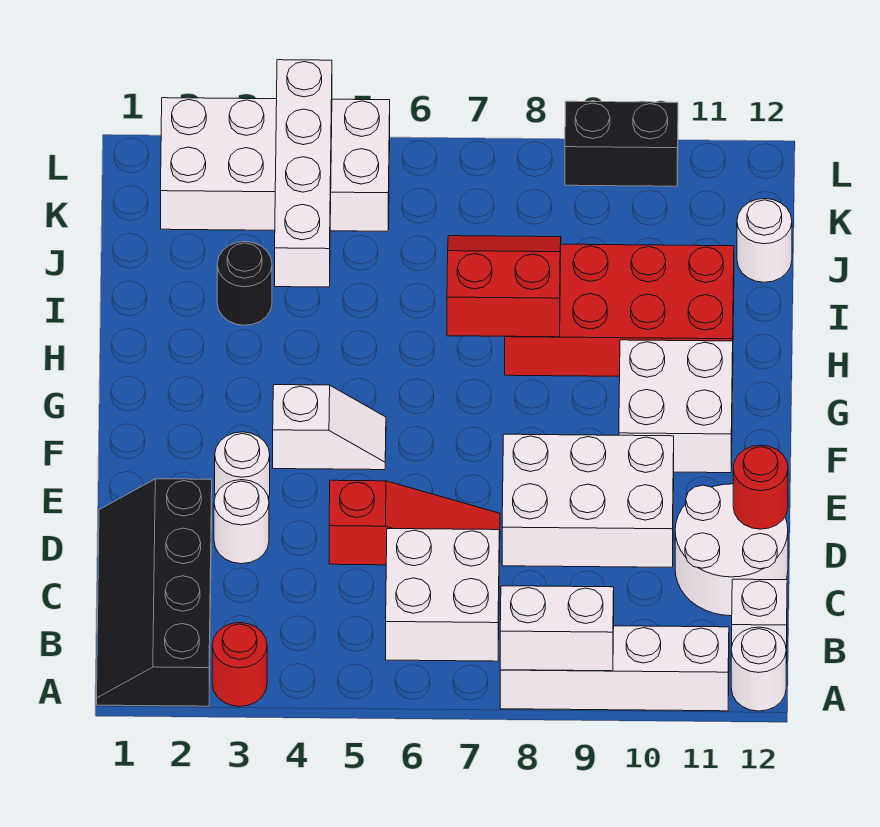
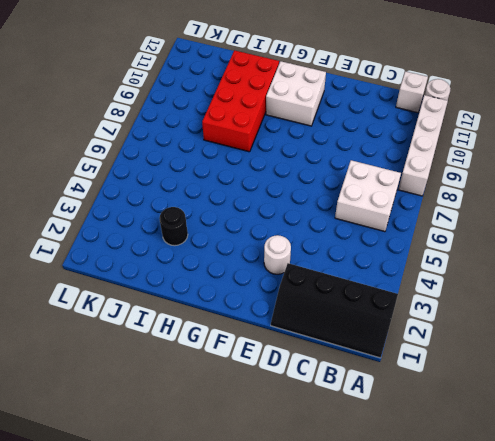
none -> red round brick A3 level 1
none -> white round brick C11:D12 level 1
none -> white round brick D3 level 1

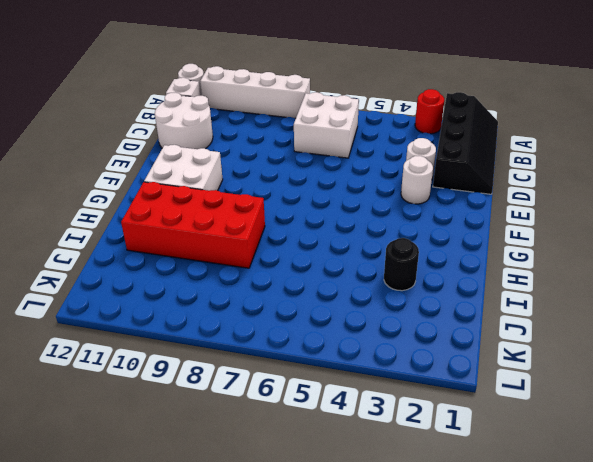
none -> red slope D5:D7 level 1 top 5
none -> white brick D8:E10 level 1
none -> white slope F4:F5 level 1 top 4

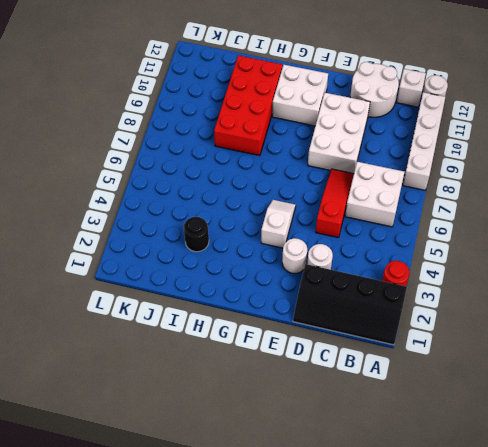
none -> white round brick J12 level 1
none -> white brick K2:L5 level 1
none -> black brick L9:L10 level 1

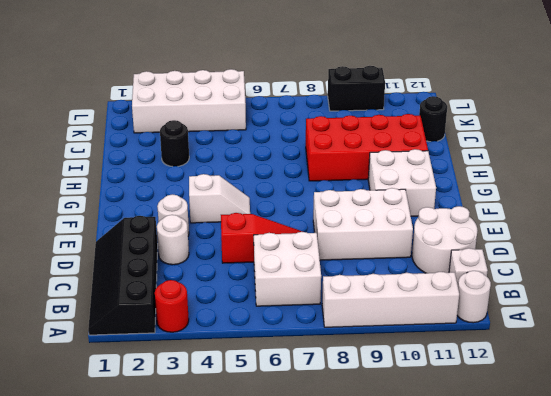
black round brick J12 level 1 -> white round brick J12 level 1
none -> white brick A8:A9 level 2
none -> red round brick D12 level 2
none -> red slope H7:I8 level 2 top H

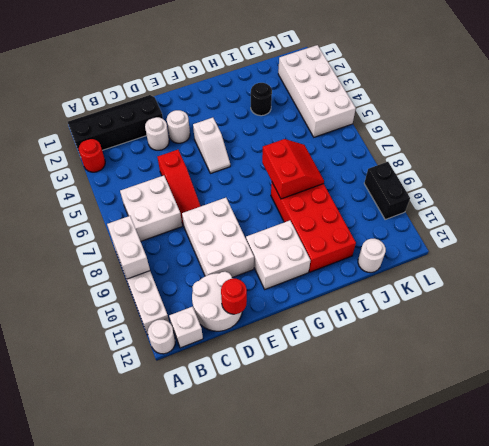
none -> white brick I4:L4 level 2

